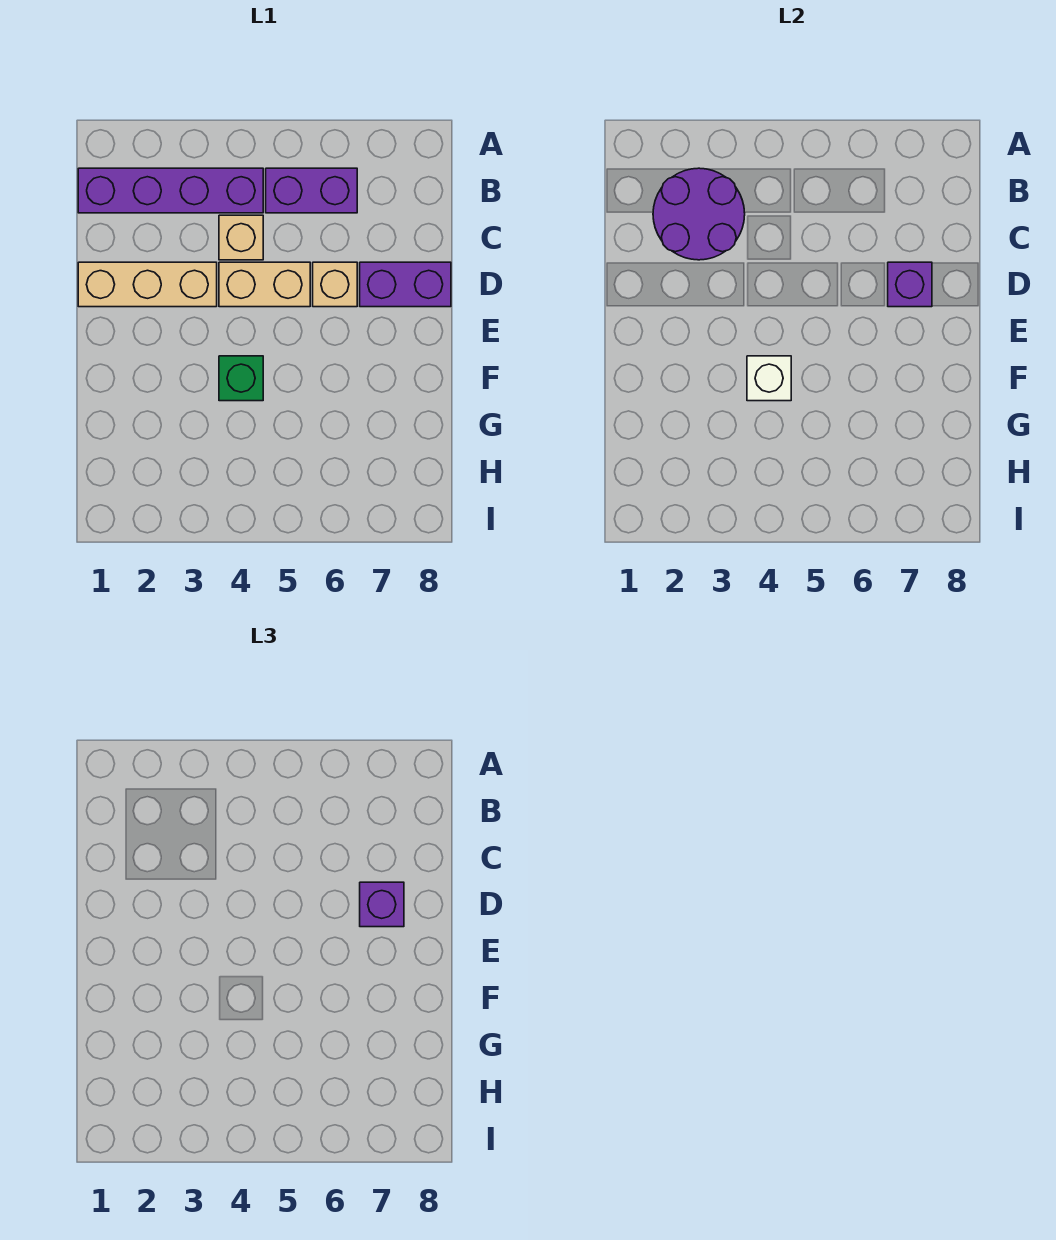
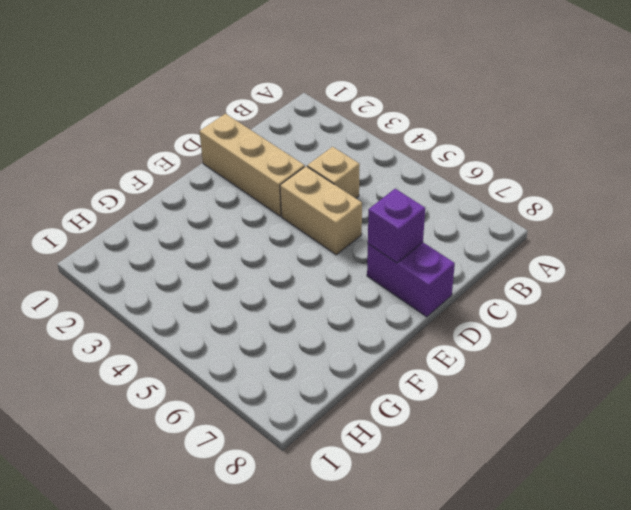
none -> purple brick B1:B4 level 1
none -> purple brick B5:B6 level 1
none -> tan brick D6 level 1

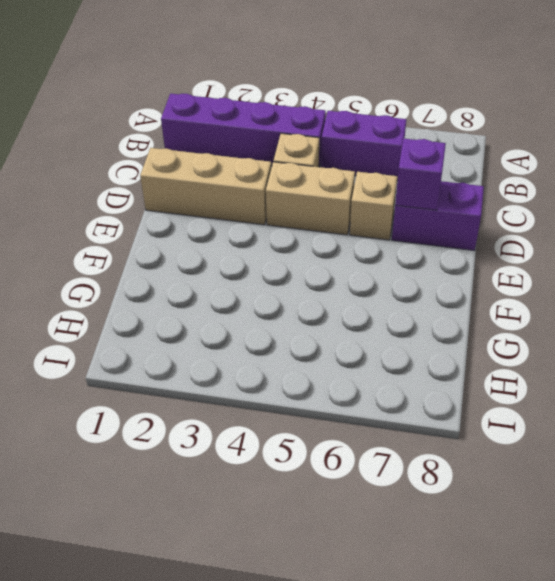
none -> green brick F4 level 1
none -> purple round brick B2:C3 level 2
none -> white brick F4 level 2

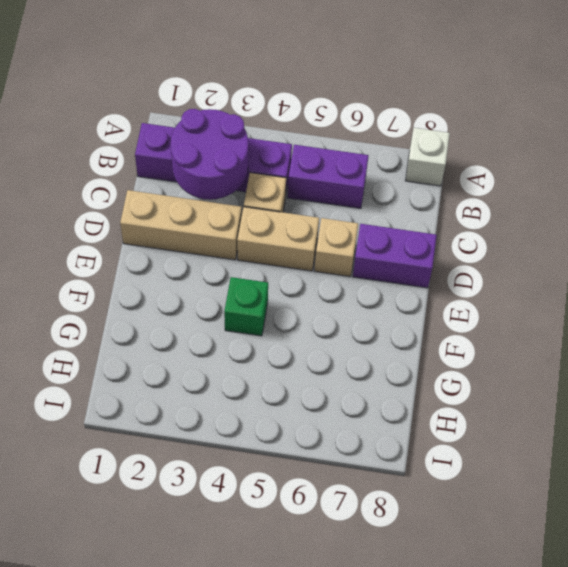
white brick A8 level 1 -> white brick F4 level 2
none -> purple brick D7 level 2
none -> purple brick D7 level 3

